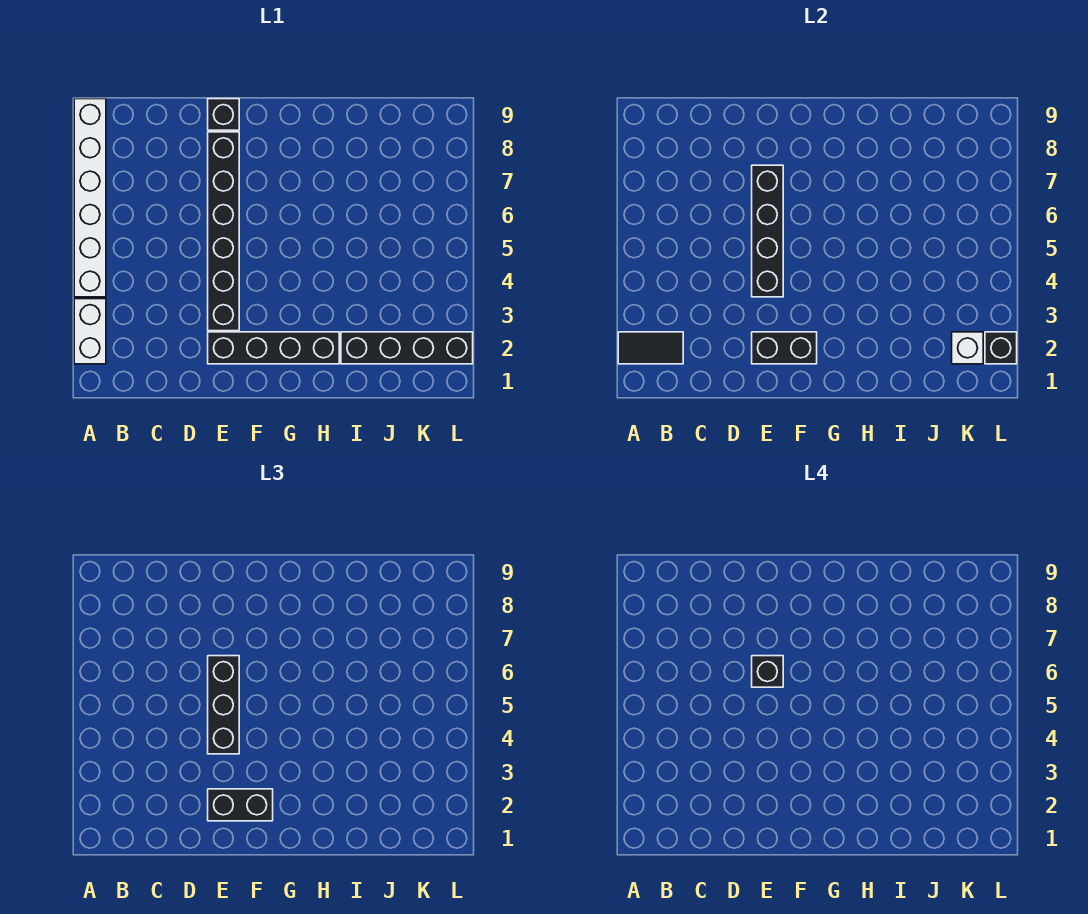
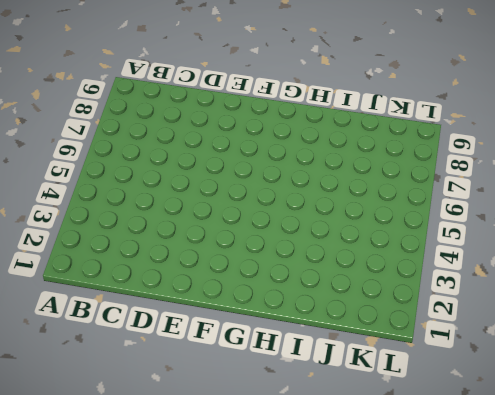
none -> white brick A2:A3 level 1
none -> white brick A4:A9 level 1
none -> black brick E2:H2 level 1

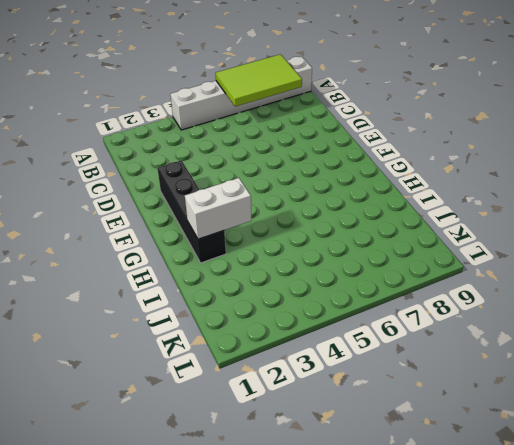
lime tile A6:B8 level 2 -> none
white brick H2:H3 level 2 -> white brick A2:A3 level 1
none -> black brick E3:E8 level 1
none -> black brick E9 level 1
none -> black brick I2:L2 level 1

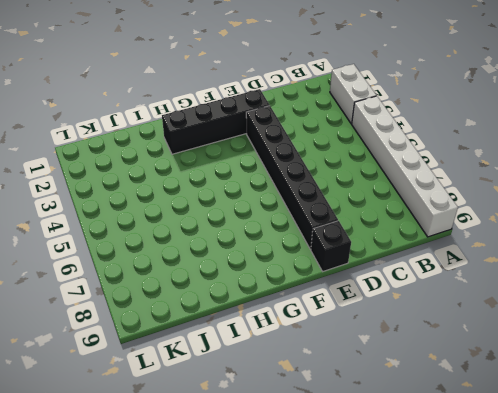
none -> black brick I2:L2 level 1
none -> black tile A2:B2 level 2
none -> black brick E2:F2 level 2

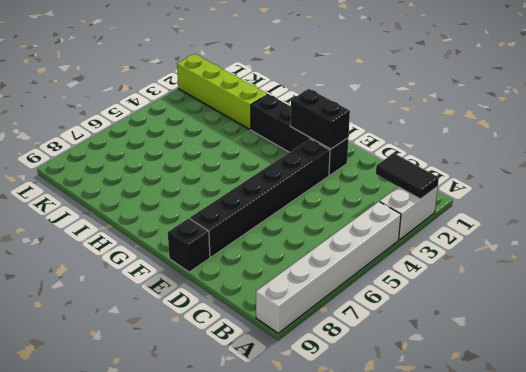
lime brick I2:L2 level 1 -> black brick I2:L2 level 1
none -> black brick E4:E7 level 2
none -> white brick K2 level 2
none -> black brick L2 level 2

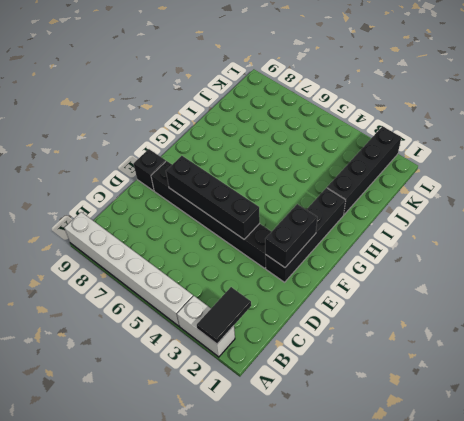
none -> white brick K2 level 2
none -> black brick L2 level 2
none -> black brick E2:F2 level 3

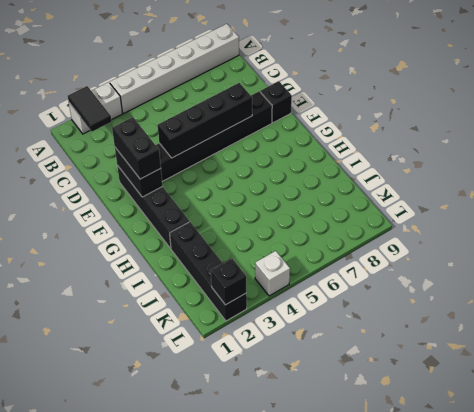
white brick L4 level 1 -> white brick K2 level 2
none -> black brick E4:E6 level 3
none -> black brick E6 level 4

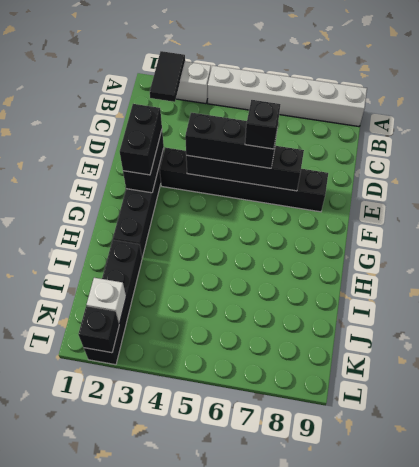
none -> black brick E9 level 1

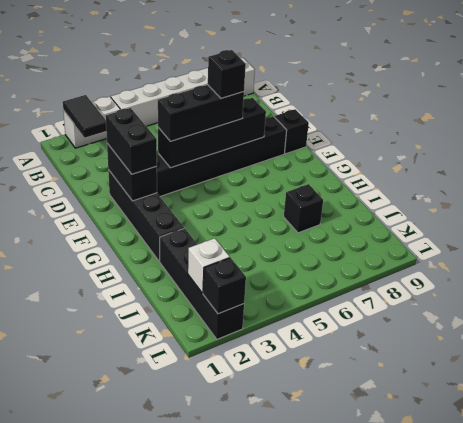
black brick I7 level 1 -> none

